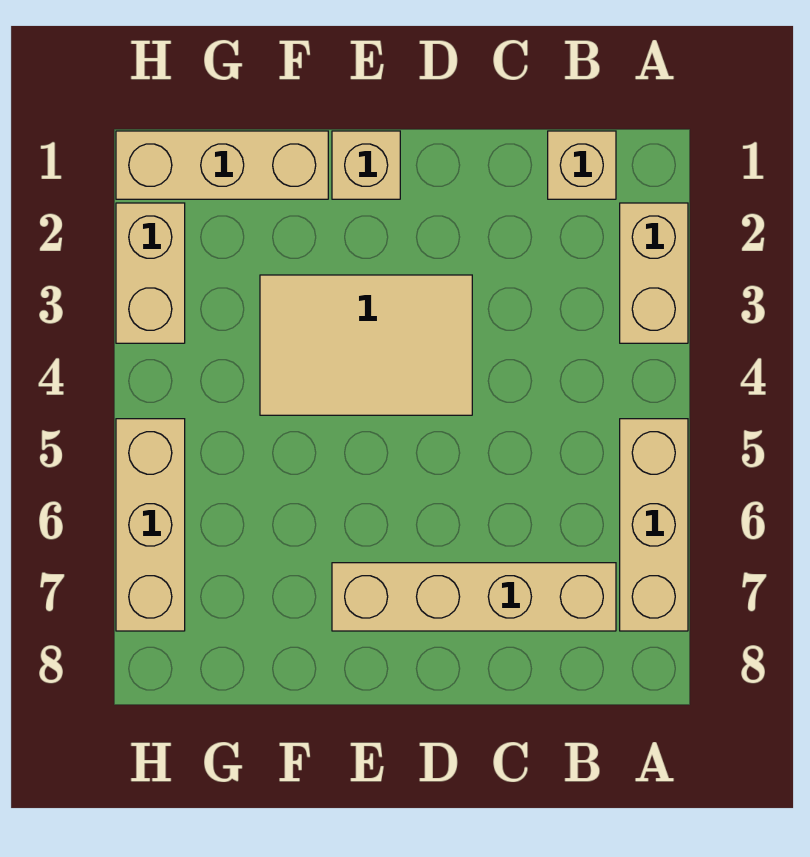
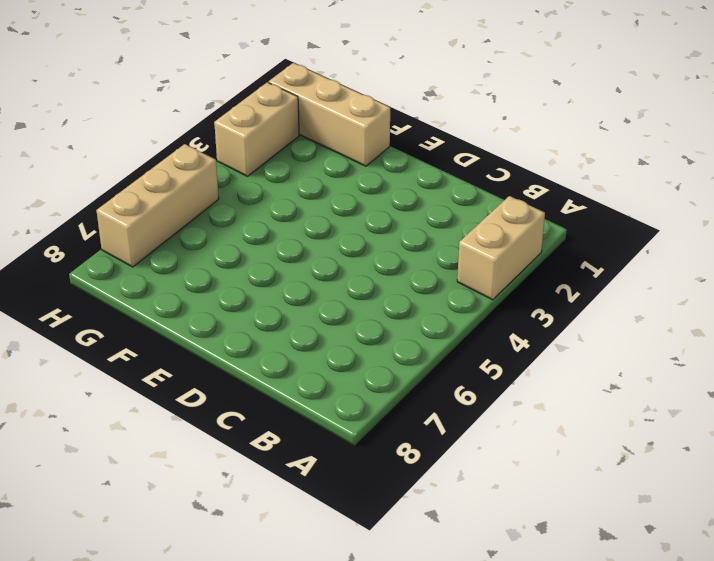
none -> tan brick A5:A7 level 1
none -> tan brick B1 level 1

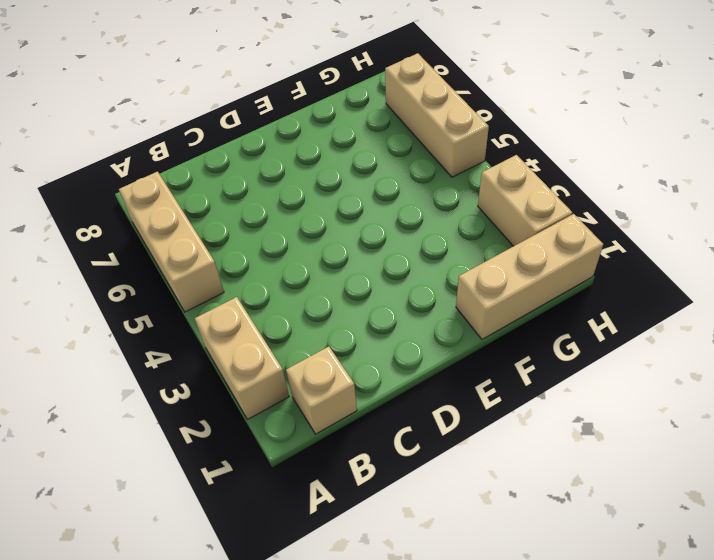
none -> tan brick B7:E7 level 1
none -> tan tile D3:F4 level 1

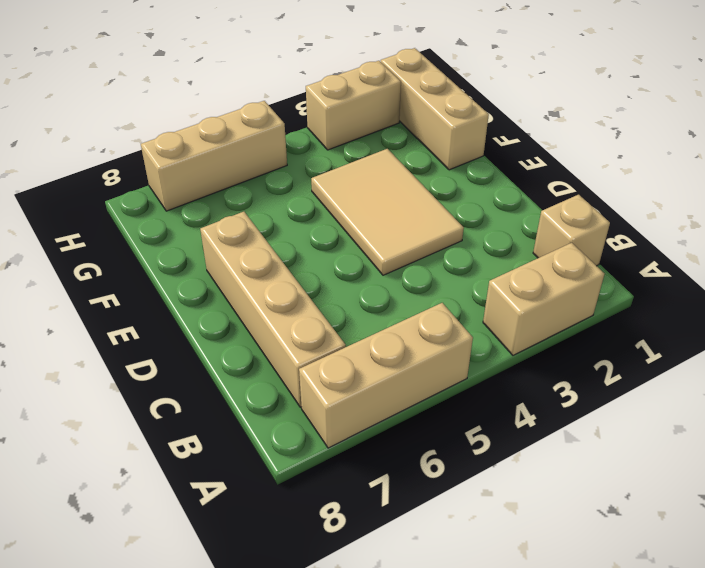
none -> tan brick E1 level 1

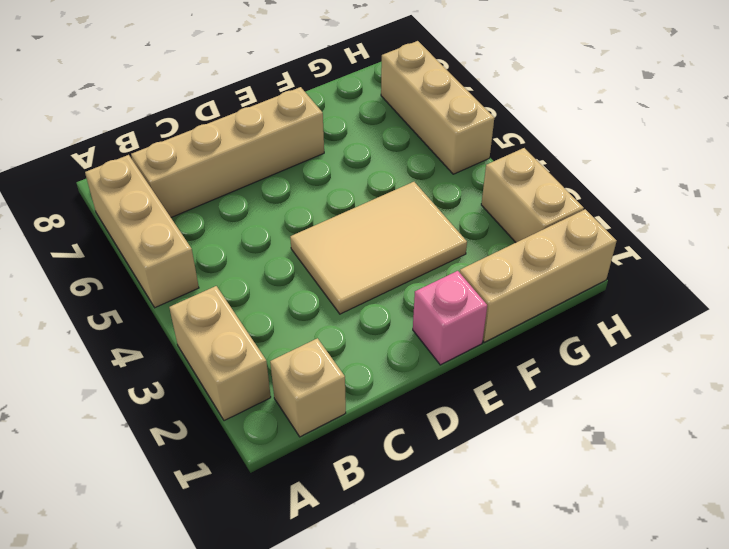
pink brick E1 level 1 -> tan brick E1 level 1

